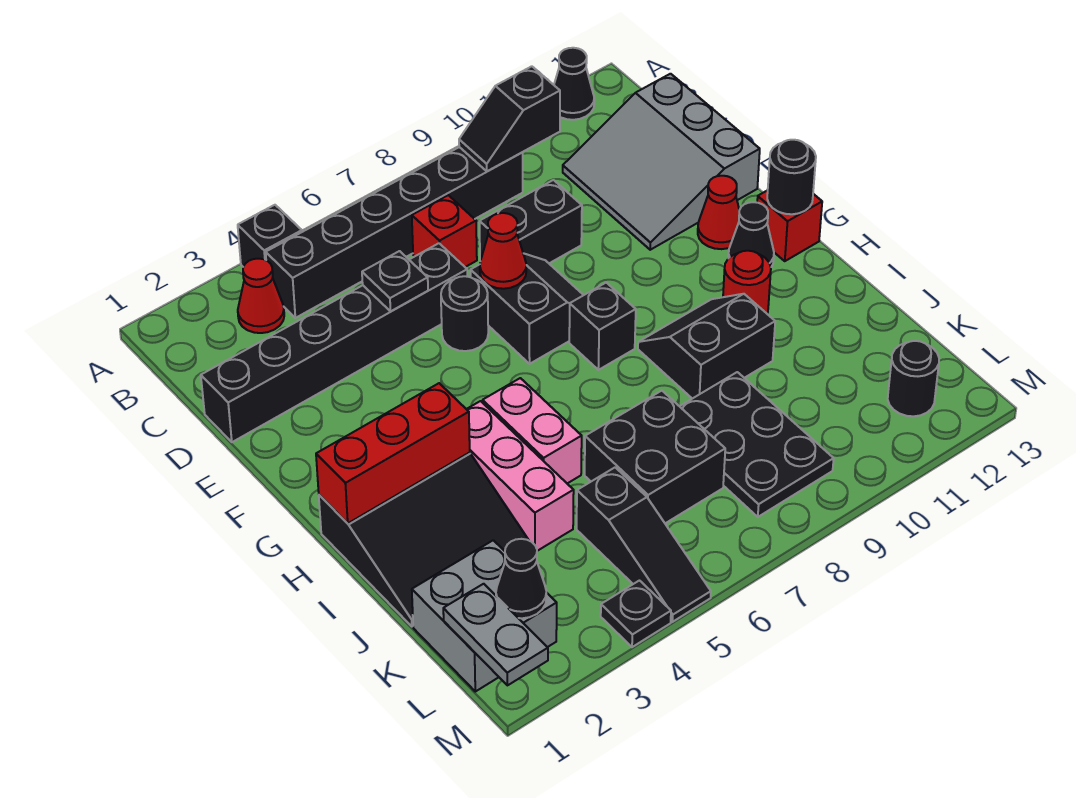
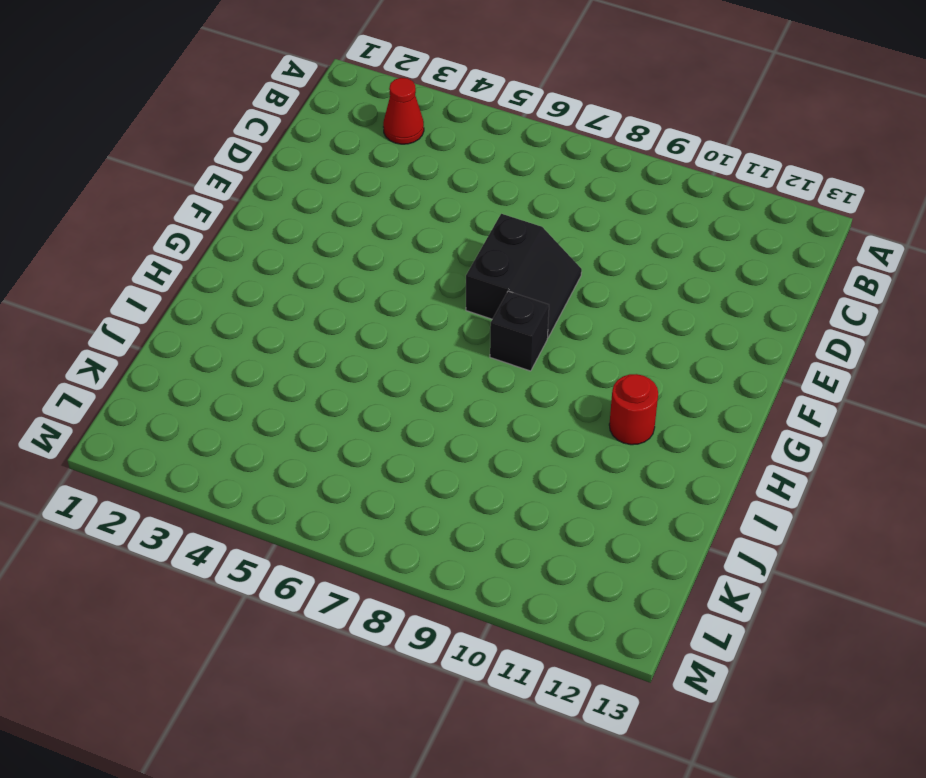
none -> black brick A4 level 1
none -> black cone A12 level 1
none -> black brick B4:B9 level 1
none -> red brick C7 level 1

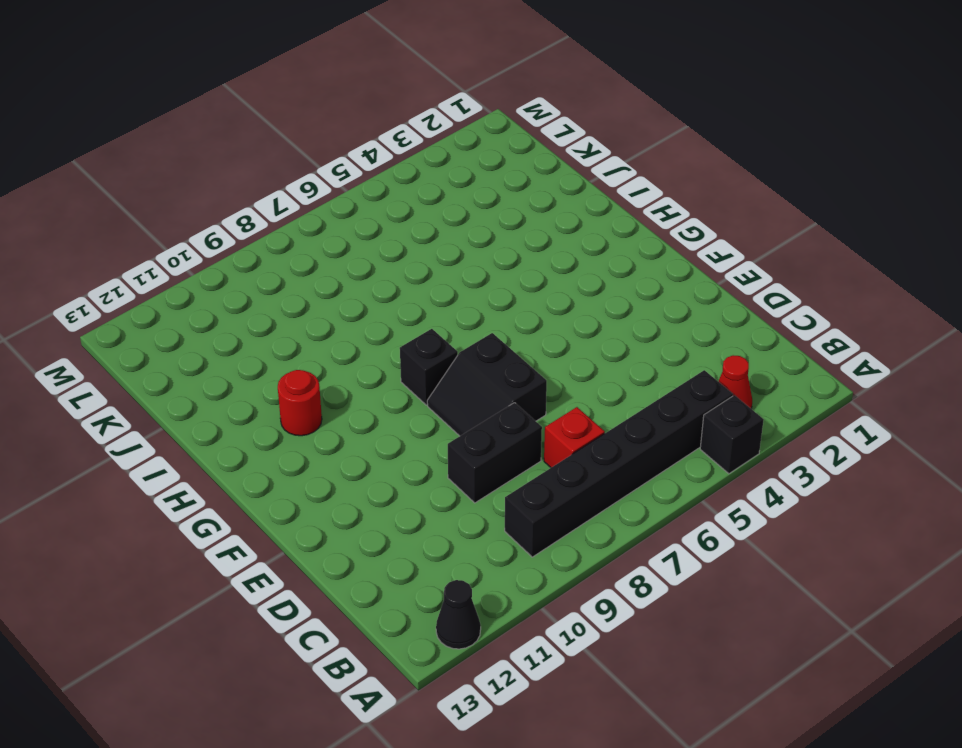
none -> grey slope C11:E13 level 1 top 13
none -> black brick D1:D6 level 1
none -> black round brick E6 level 1
none -> red cone F12 level 1

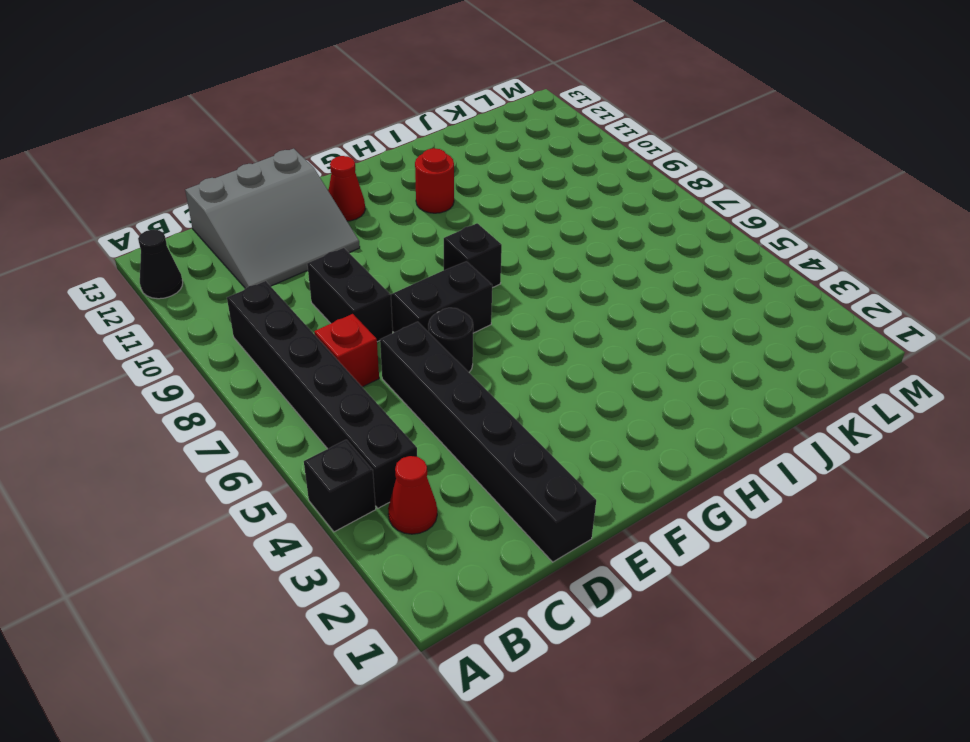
none -> black cone G12 level 1
none -> red brick G13 level 1
none -> black slope H1:J3 level 1 top H
none -> pink brick H4:J4 level 1

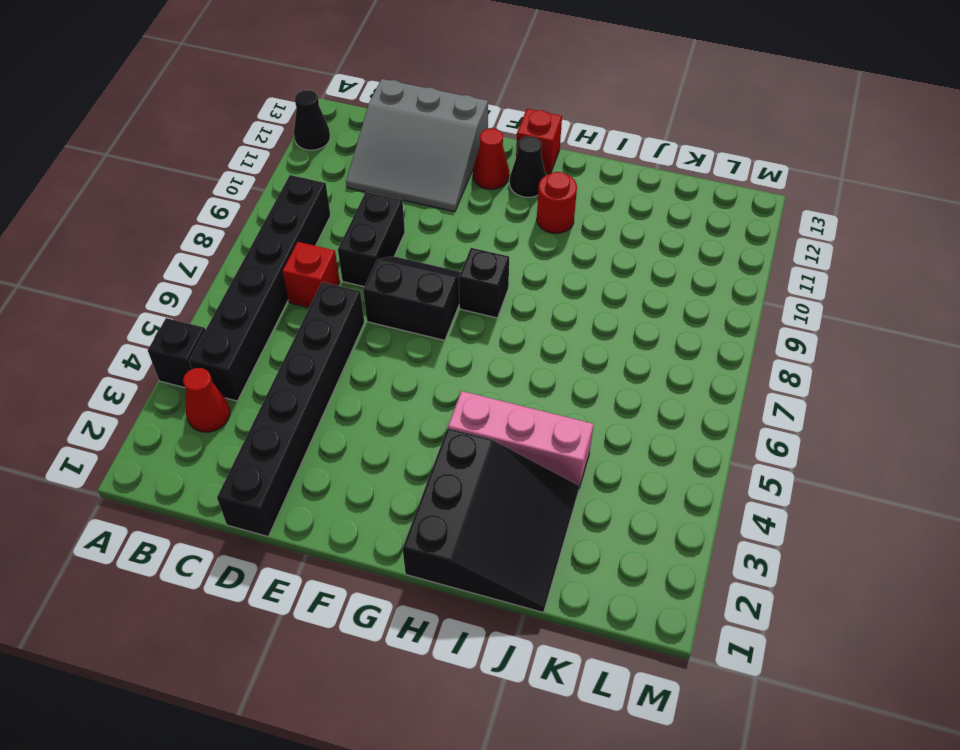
none -> black round brick E6 level 1
none -> pink brick H5:I5 level 1
none -> black slope H9:I10 level 1 top I
none -> black brick J6:K7 level 1

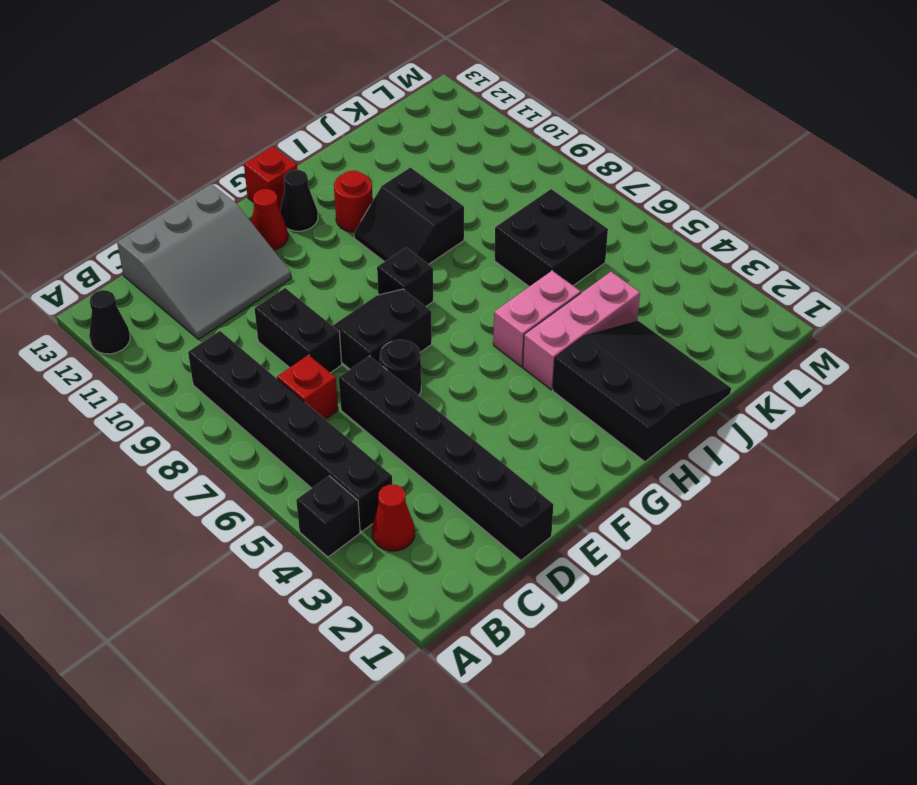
none -> black plate J8:L9 level 1
none -> grey brick K1:L2 level 1
none -> black slope K5:M5 level 1 top K
none -> black round brick L12 level 1

